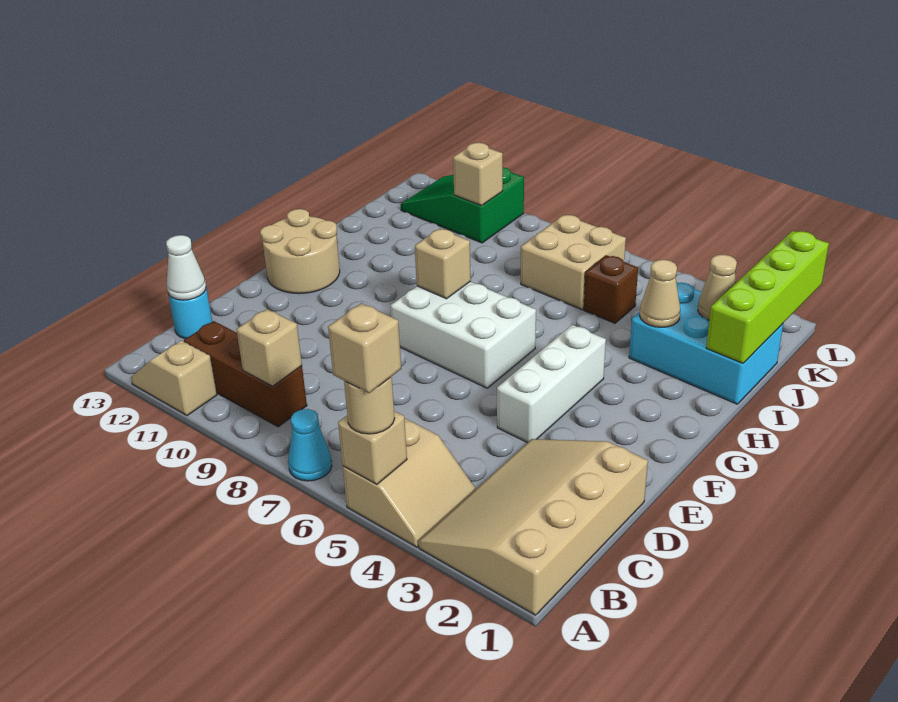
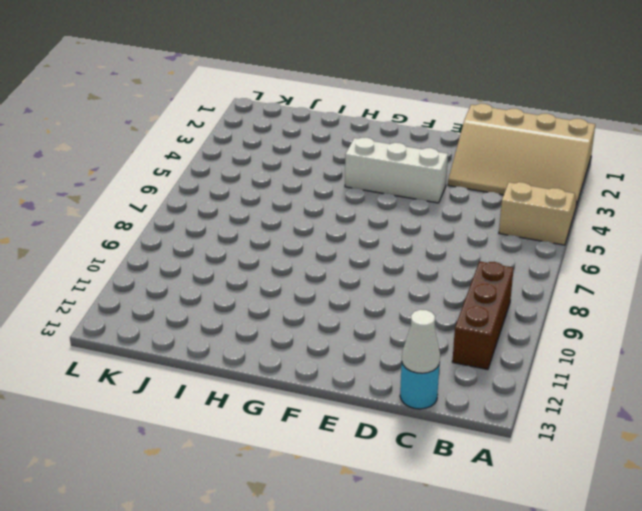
none -> cyan cone A7 level 1
none -> tan slope A11:A12 level 1 top 11
none -> white brick F6:G8 level 1

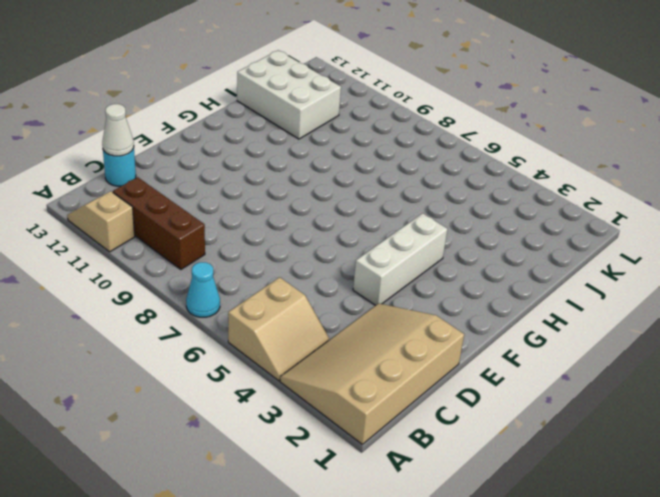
white brick I11:J13 level 1 -> white brick F6:G8 level 1
none -> tan round brick F12:G13 level 1
none -> cyan brick I1:J3 level 1
none -> brown brick J5 level 1

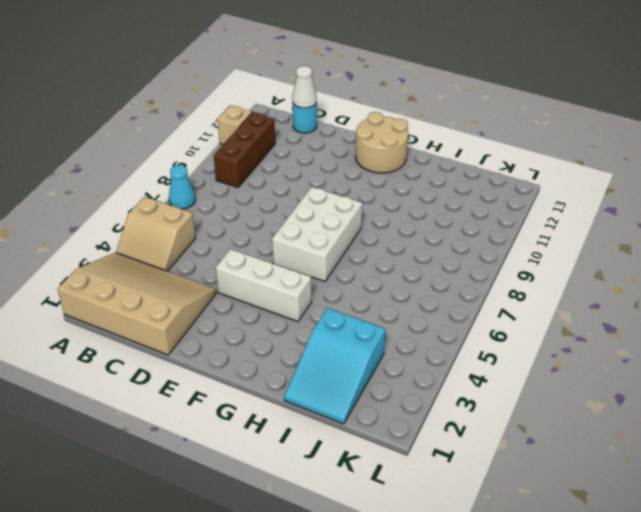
cyan slope I1:J3 level 1 top 3 -> cyan brick I1:J3 level 1
none -> brown brick J5 level 1
none -> tan brick J6:K7 level 1
none -> green slope K10:L12 level 1 top 10

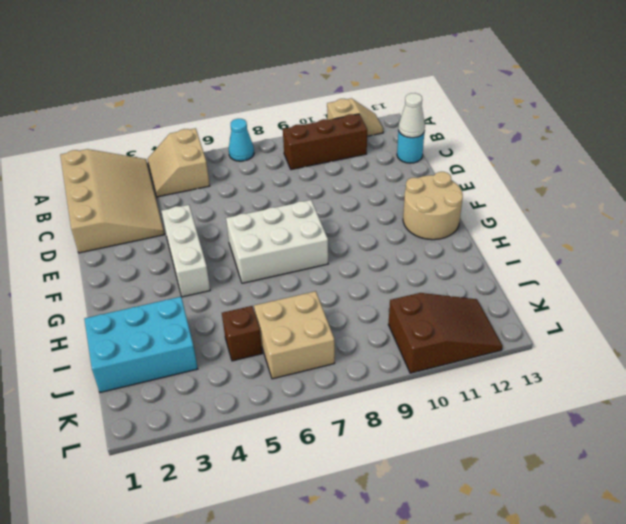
brown slope K10:L12 level 1 top 10 -> green slope K10:L12 level 1 top 10
none -> tan brick A5 level 2
none -> tan brick B9 level 2
none -> tan brick G8 level 2

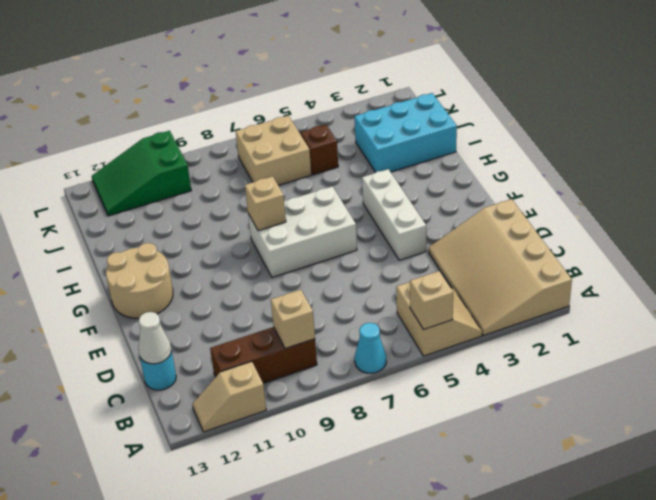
none -> lime brick I1:L1 level 2
none -> tan cone I3 level 2
none -> tan cone J2 level 2

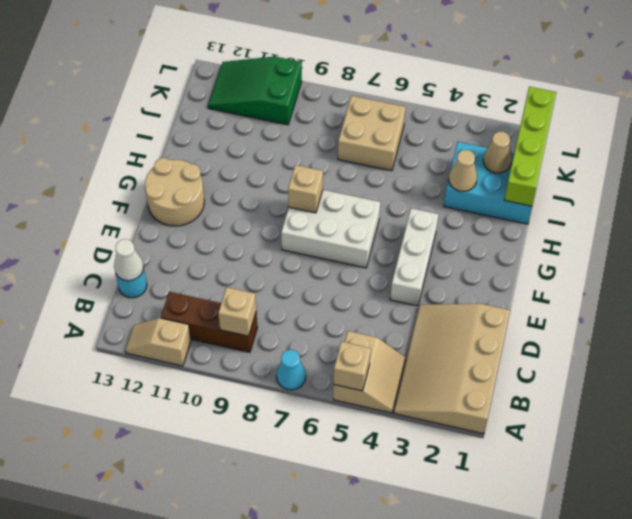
none -> brown brick J5 level 1
none -> tan brick K10 level 2
none -> tan round brick A5 level 3

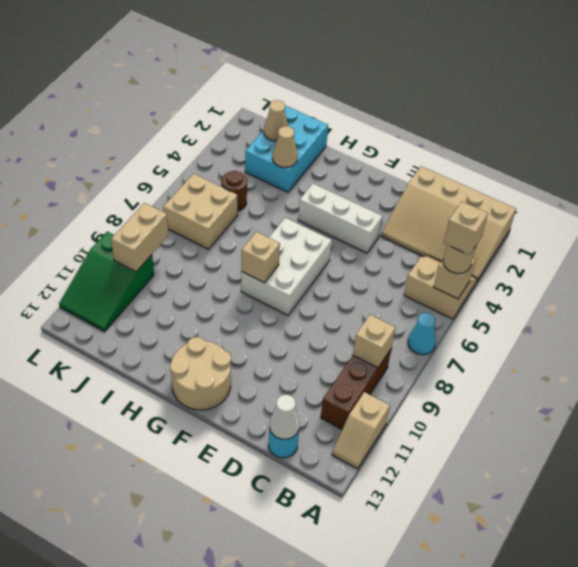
brown round brick J5 level 1 -> brown brick J5 level 1
tan brick K9:K10 level 2 -> tan brick K10 level 2
none -> lime brick I1:L1 level 2

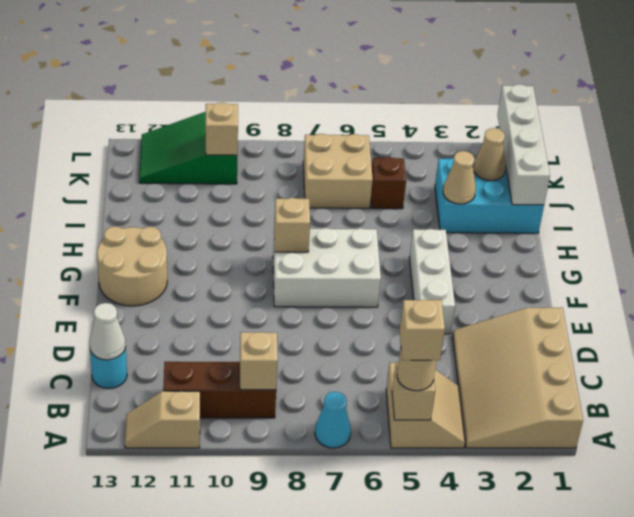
white brick I1:L1 level 2 -> lime brick I1:L1 level 2

